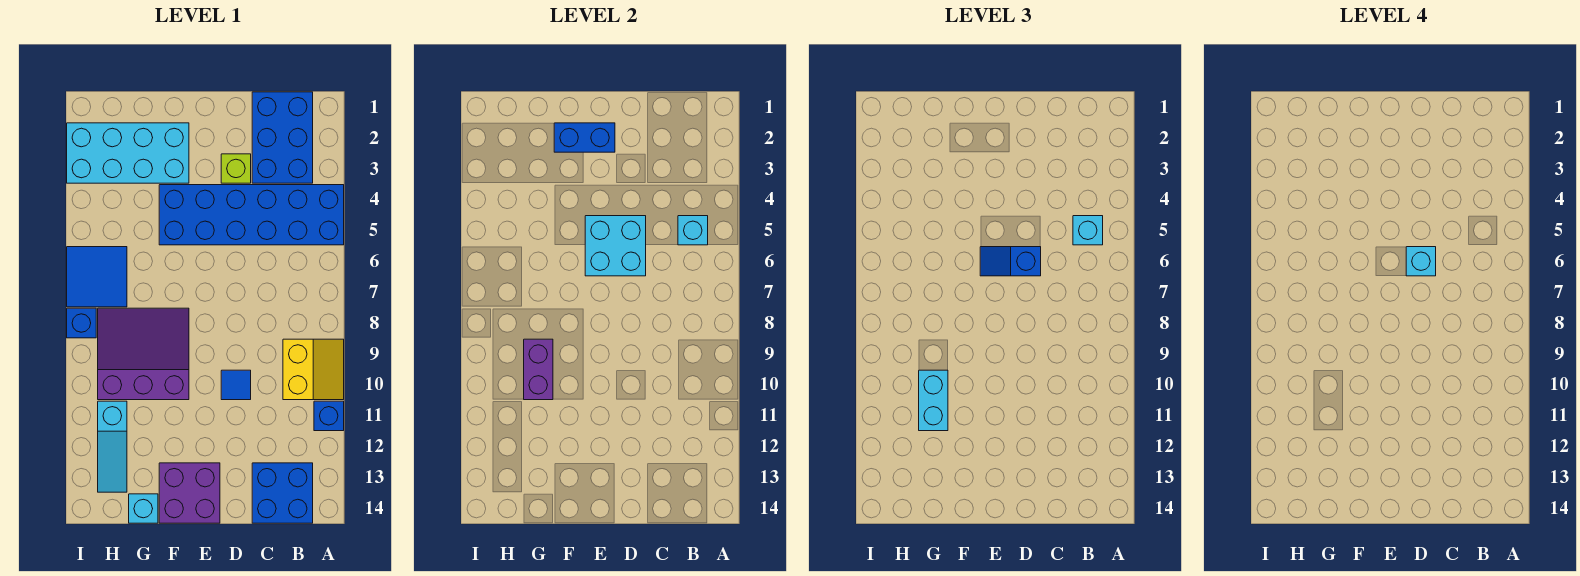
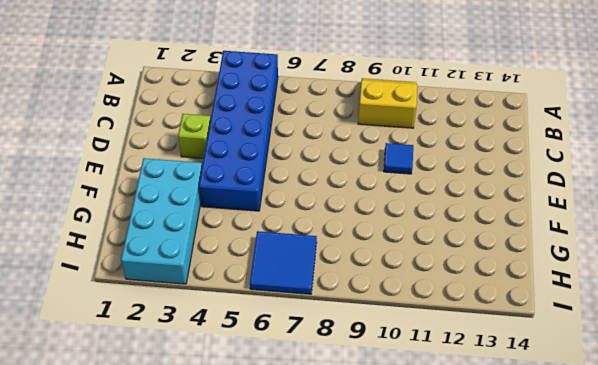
none -> blue brick A11 level 1
none -> blue brick B1:C3 level 1
none -> blue brick B13:C14 level 1

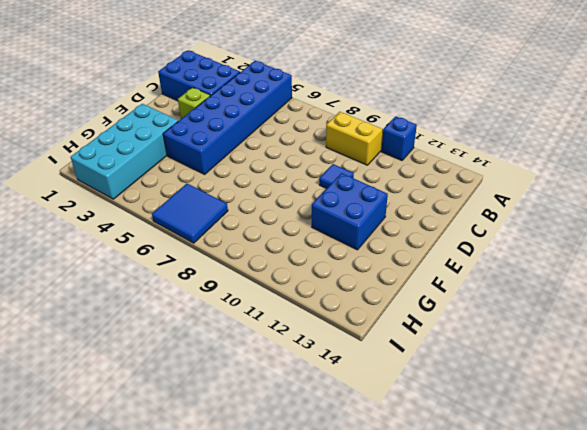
blue brick E11:F12 level 1 -> blue brick B13:C14 level 1
none -> purple brick E13:F14 level 1
none -> purple slope F8:H10 level 1 top 10
none -> cyan brick G14 level 1

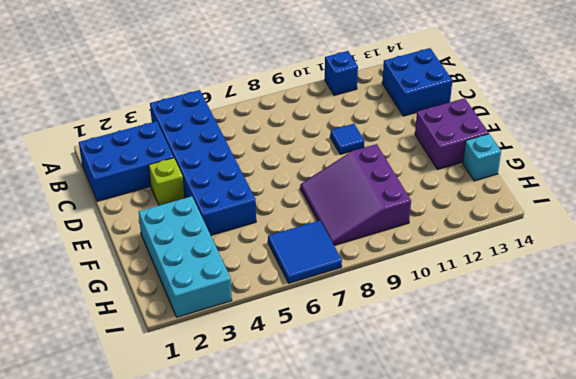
none -> yellow slope A9:B10 level 1 top B
none -> cyan slope H11:H13 level 1 top 11
none -> blue brick I8 level 1

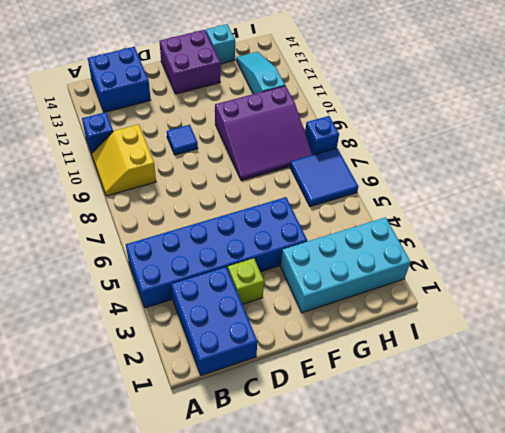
none -> cyan brick B5 level 2
none -> cyan brick D5:E6 level 2
none -> blue brick E2:F2 level 2

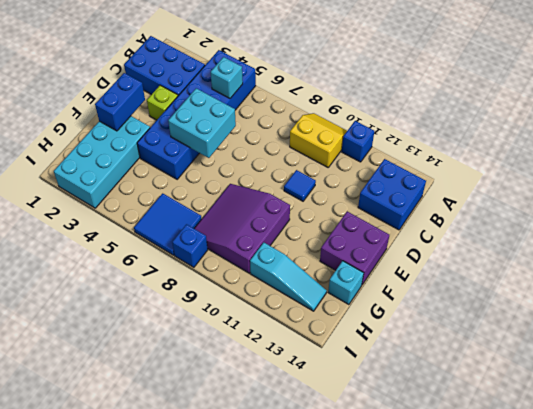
none -> purple brick G9:G10 level 2
none -> cyan brick B5 level 3
none -> blue slope D6:E6 level 3 top D

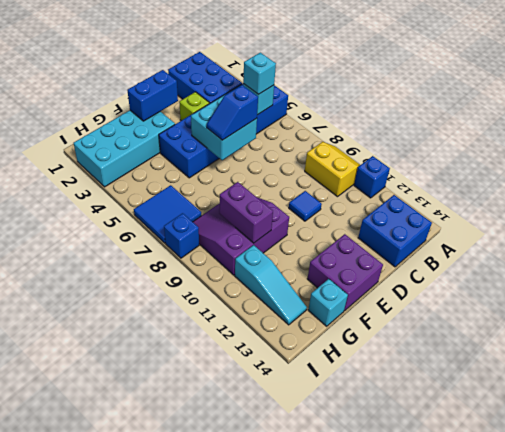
none -> cyan brick G10:G11 level 3
none -> cyan brick D6 level 4

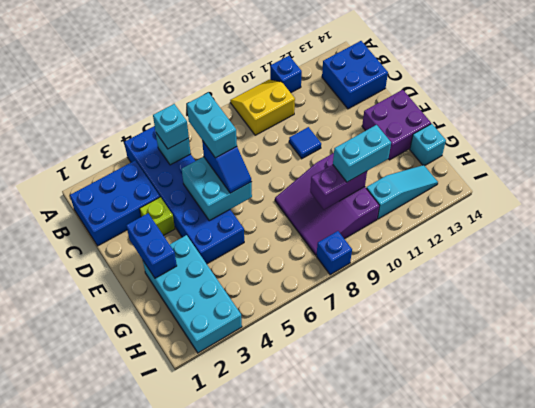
cyan brick C6:D6 level 4 -> cyan brick D6 level 4
none -> blue tile H6:I7 level 1

